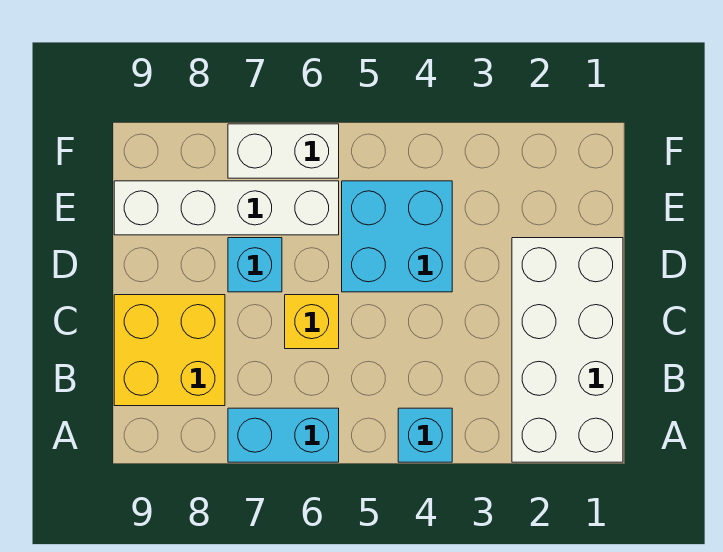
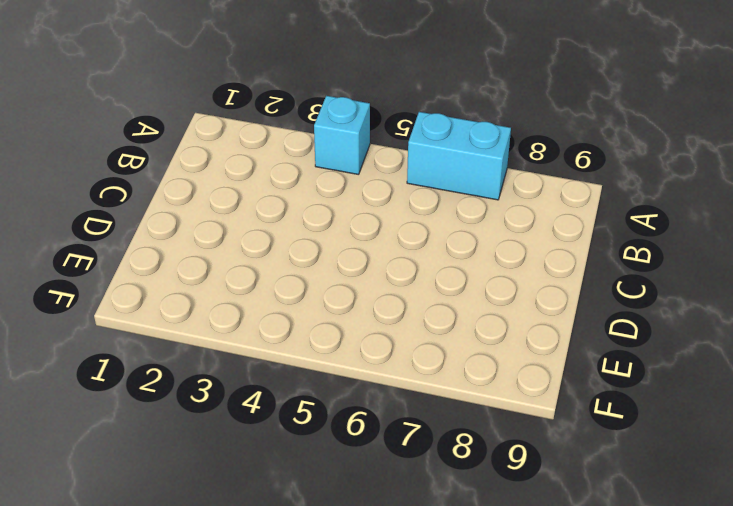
none -> white brick A1:D2 level 1
none -> yellow brick B8:C9 level 1

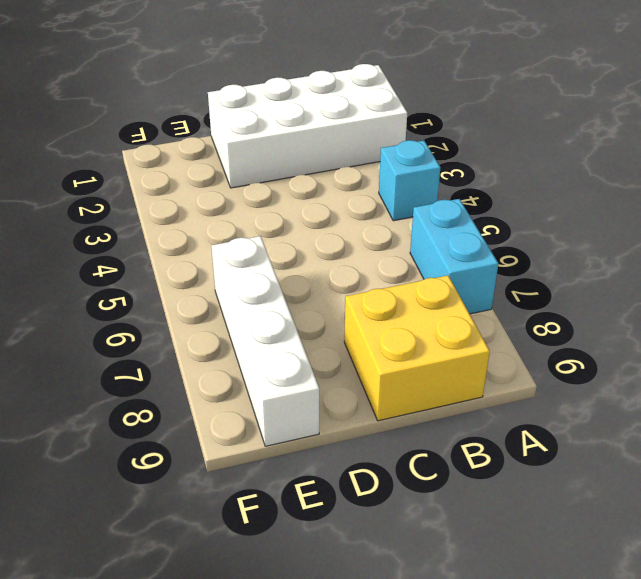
none -> yellow brick C6 level 1
none -> cyan brick D4:E5 level 1

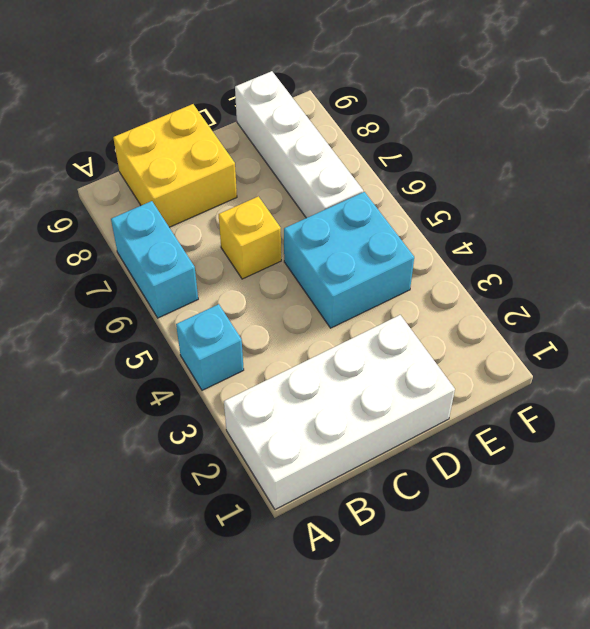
none -> cyan brick D7 level 1
none -> white brick F6:F7 level 1

